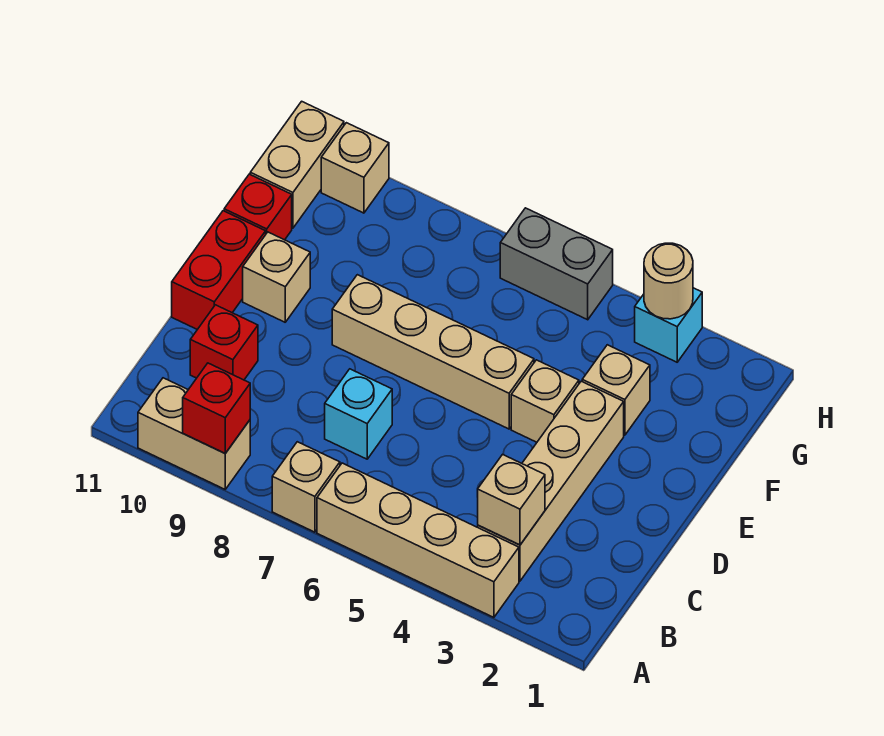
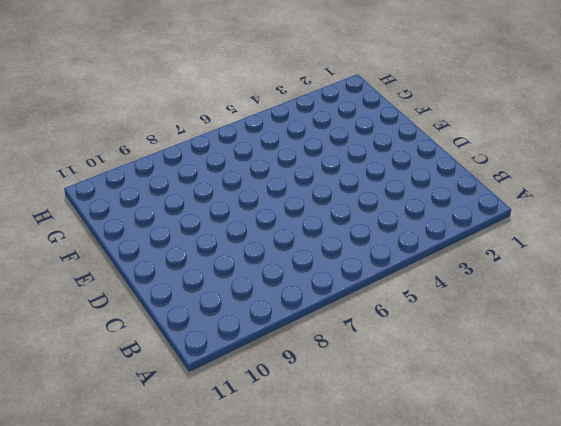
none -> tan brick A3:A6 level 1
none -> tan brick A7 level 1
none -> tan brick A9:A10 level 1

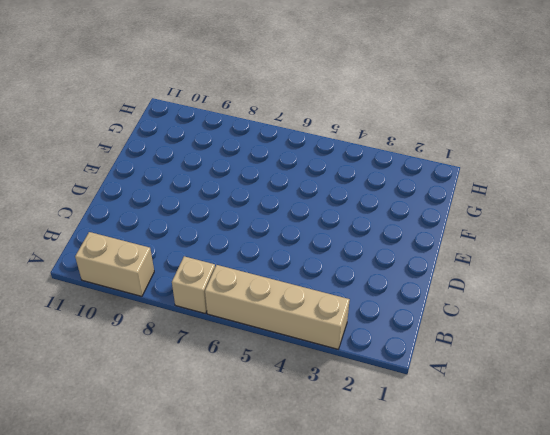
none -> tan brick B3:E3 level 1
none -> cyan brick C7 level 1
none -> red brick C10 level 1

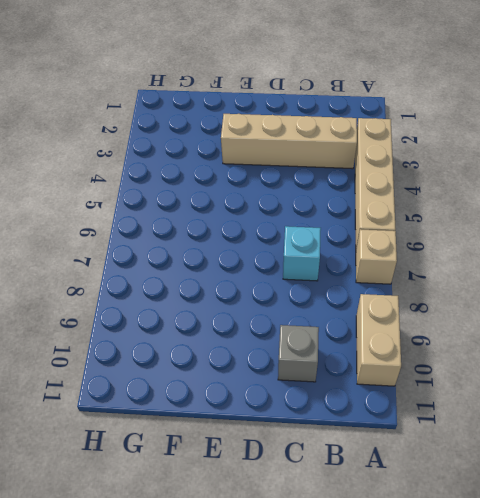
grey brick C10 level 1 -> red brick C10 level 1
none -> red brick D11:E11 level 1
none -> tan brick E4 level 1
none -> tan brick E5:E8 level 1

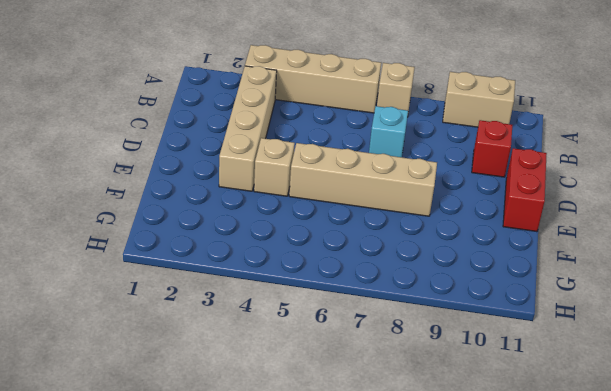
none -> tan brick E10 level 1
none -> tan brick F3 level 1
none -> red brick F11 level 1

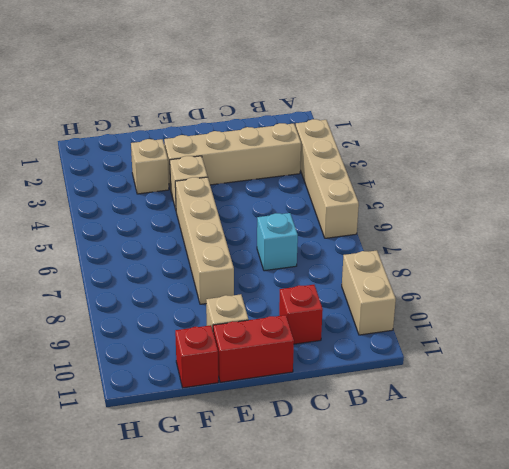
none -> tan brick A7 level 1
none -> tan brick G11:H11 level 1
none -> cyan brick H3 level 1

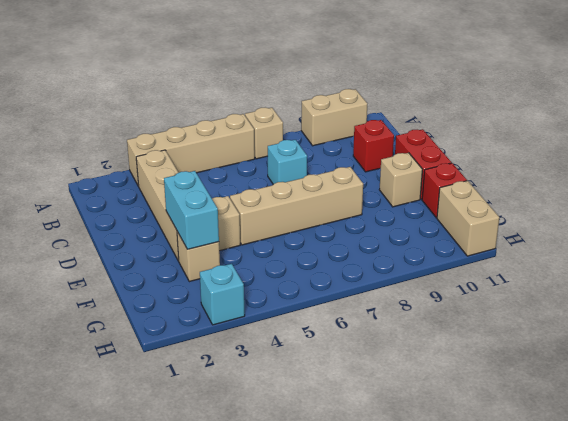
cyan brick E3:F3 level 2 -> none
none -> grey brick H5:H6 level 1
none -> tan brick H10 level 1
none -> red brick A9 level 2

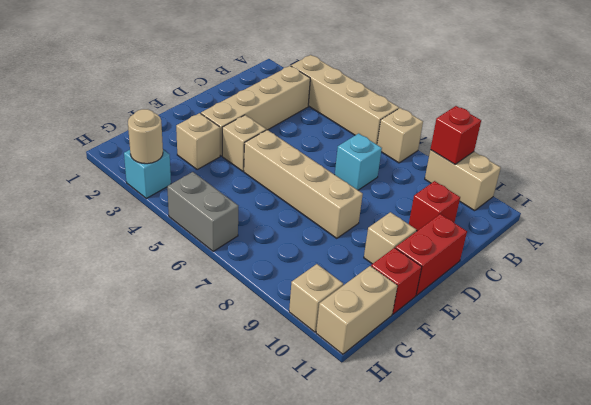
none -> tan brick B3 level 2

